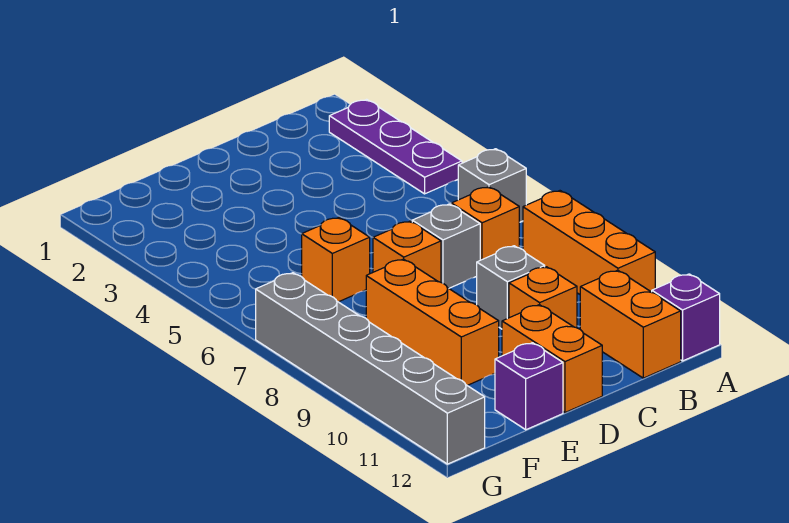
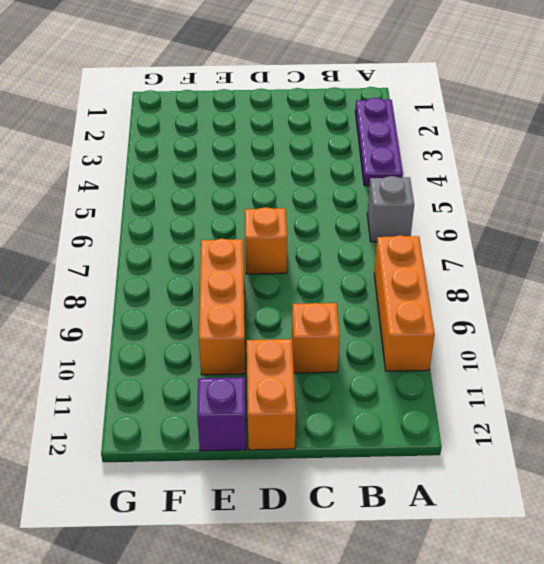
none -> purple brick A12 level 1
none -> orange brick B7 level 1
none -> orange brick B11:B12 level 1

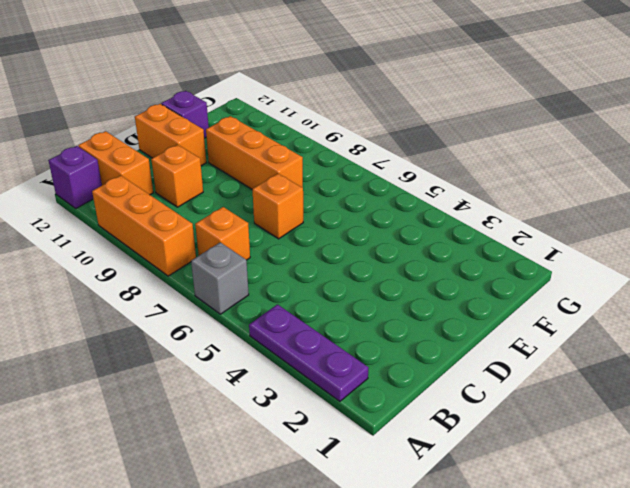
none -> grey brick C7 level 1
none -> grey brick C9 level 1
none -> orange brick E6 level 1

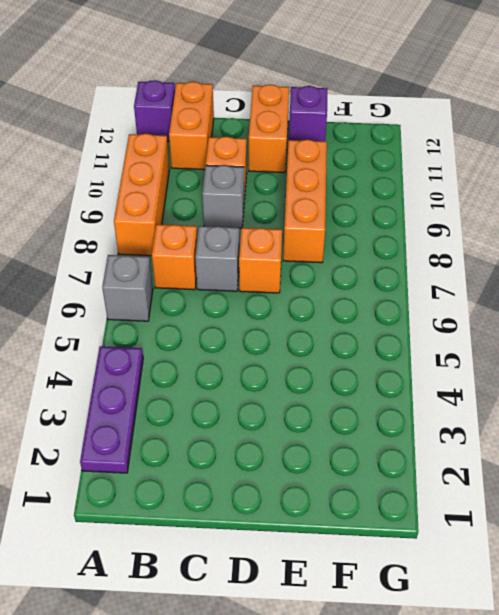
none -> orange brick E6 level 1
none -> grey brick G7:G12 level 1

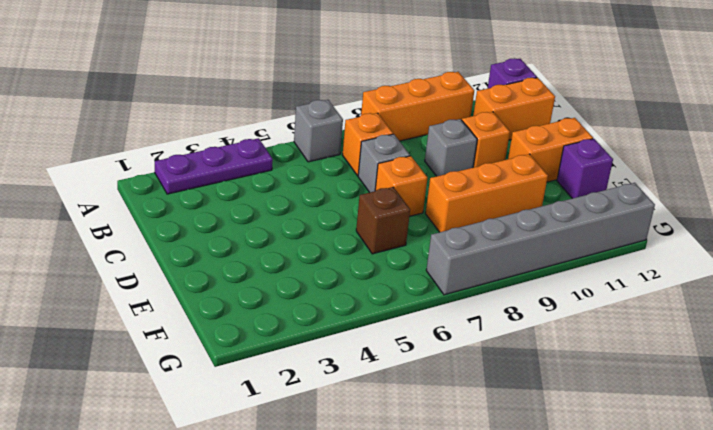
brown brick E6 level 1 -> orange brick E6 level 1

